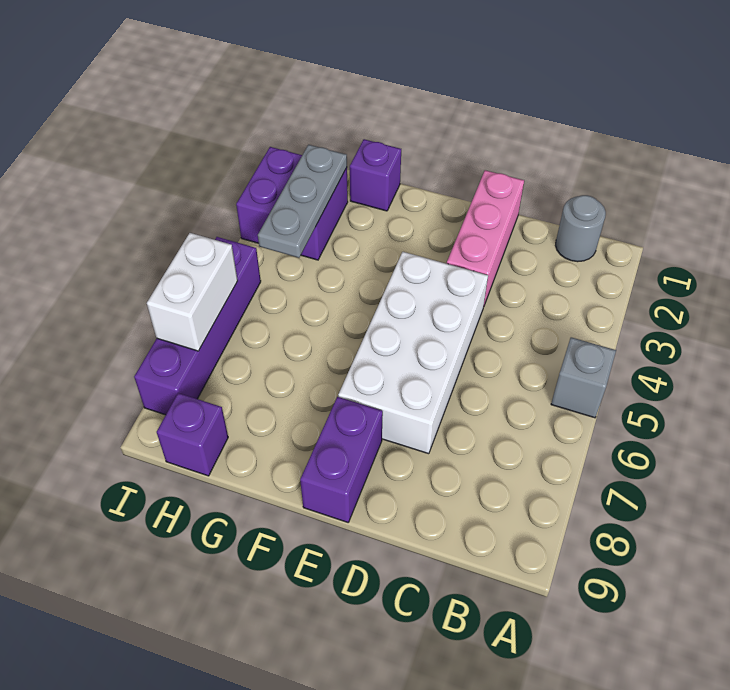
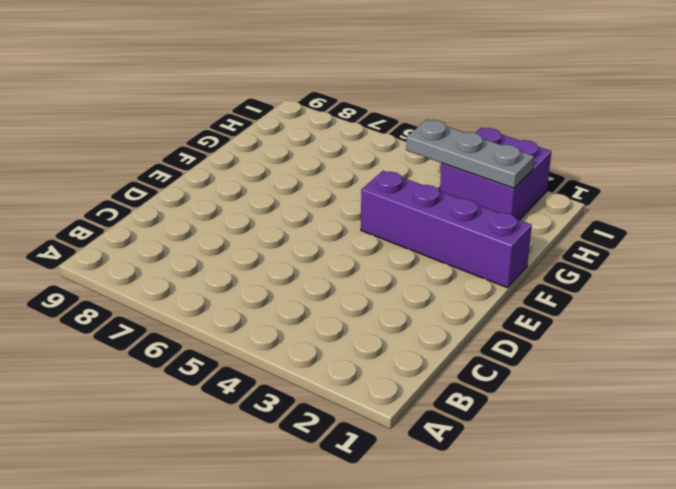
purple brick F1:F4 level 1 -> purple brick I5:I8 level 1
none -> grey brick A5 level 1
none -> grey round brick B1 level 1

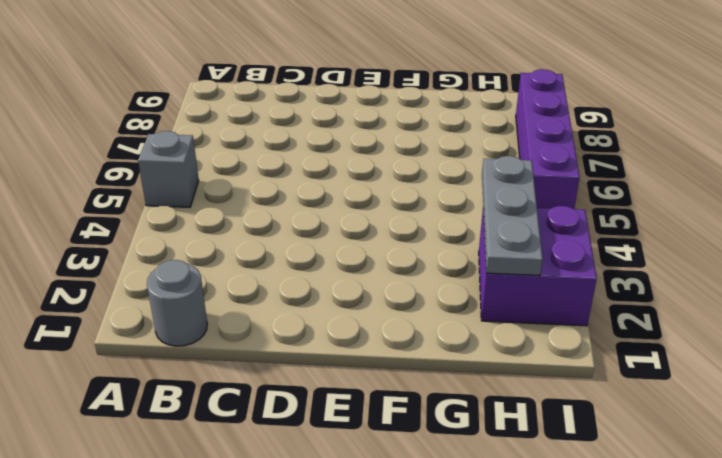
none -> pink brick D1:D3 level 1
none -> white brick D4:E7 level 1

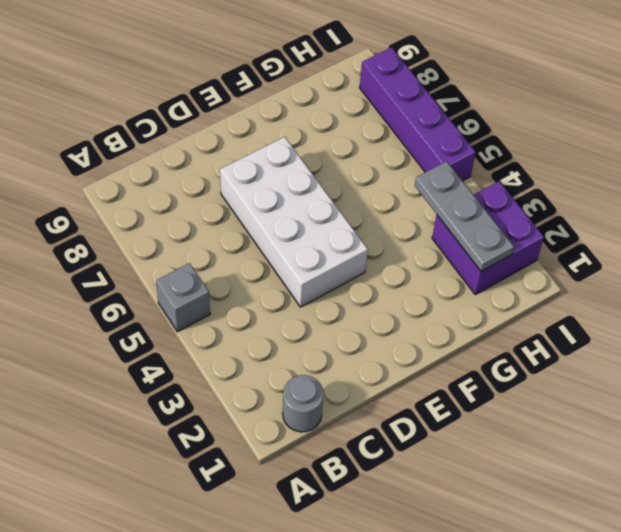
none -> pink brick D1:D3 level 1
none -> purple brick E8:E9 level 1

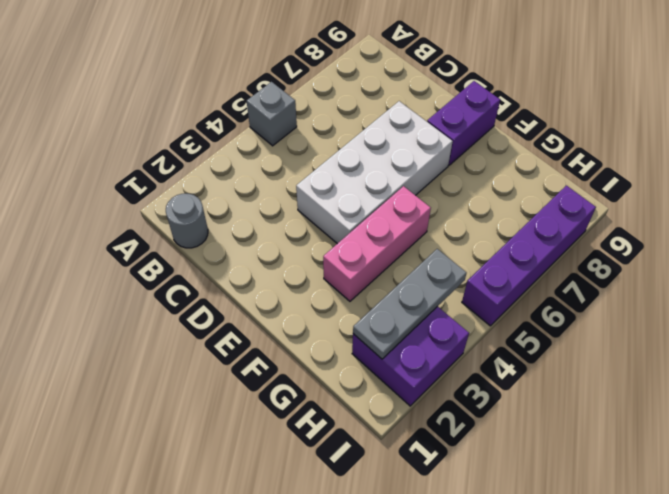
pink brick F3:F5 level 1 -> pink brick D1:D3 level 1
none -> purple brick G1 level 1
none -> purple brick H9 level 1

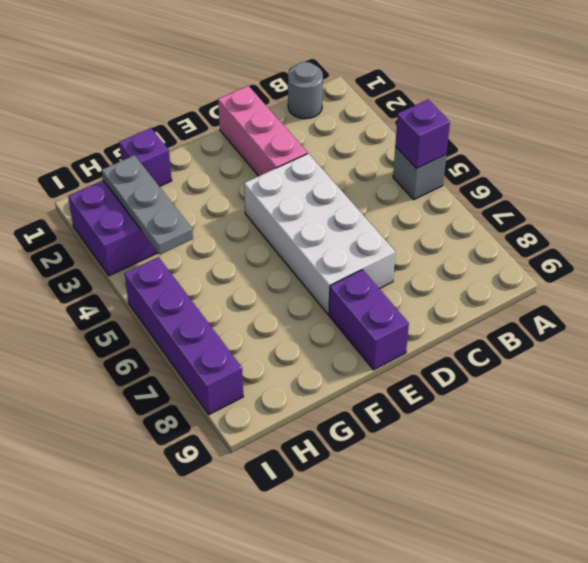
purple brick A5 level 2 -> purple brick H9 level 1
none -> white brick I6:I7 level 2

